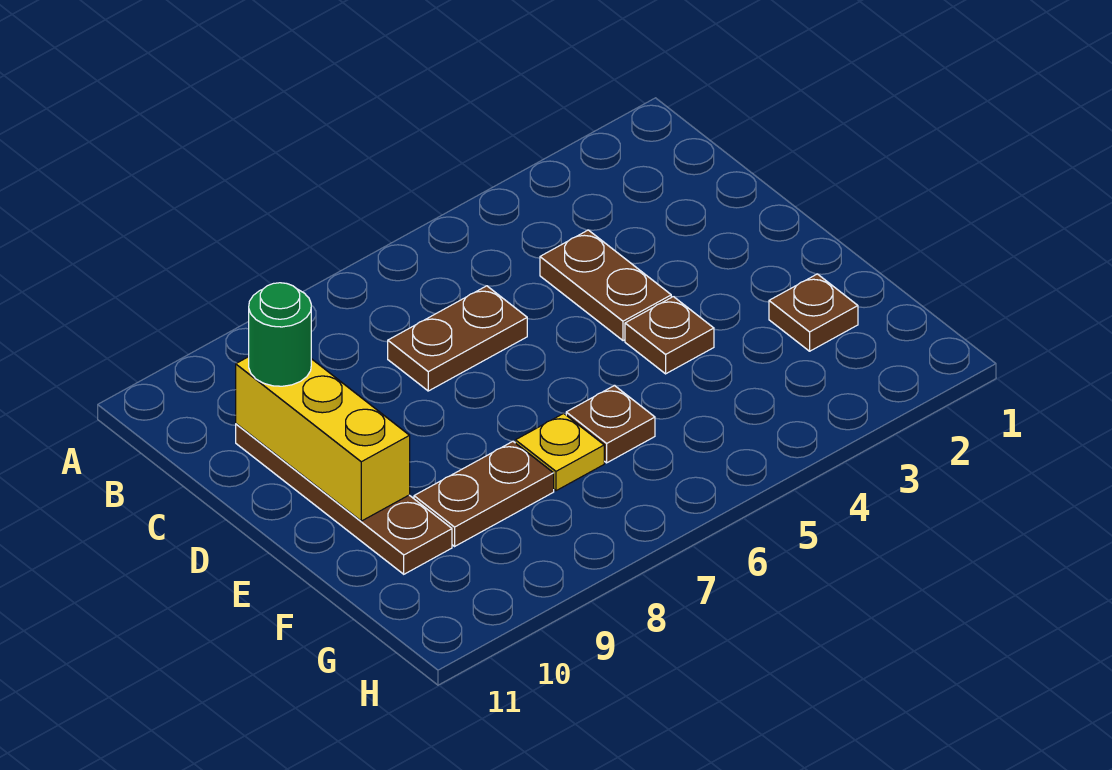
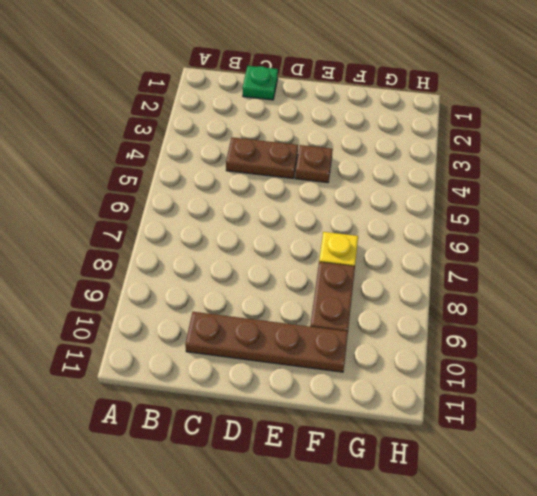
green plate C1 level 1 -> none
none -> brown plate C6:C7 level 1
none -> brown plate F2 level 1

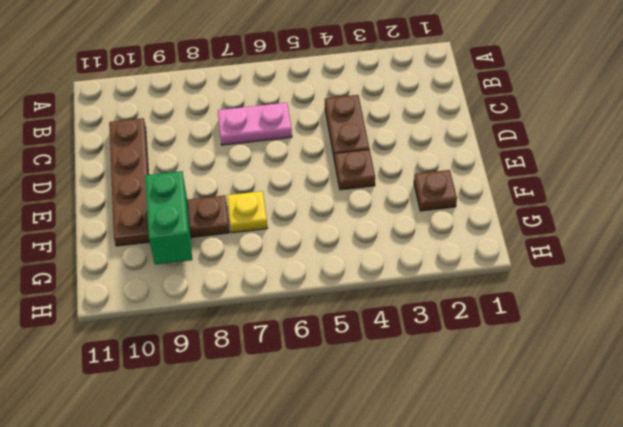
pink plate C6:C7 level 1 -> brown plate C6:C7 level 1
green brick F9:G9 level 2 -> none
none -> brown plate F6 level 1
none -> yellow brick C10:E10 level 2

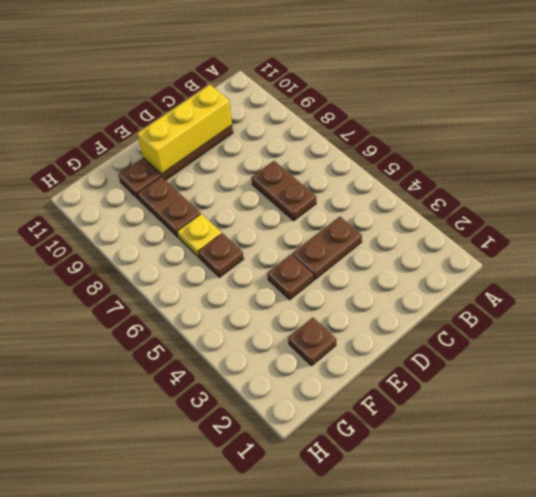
none -> green round brick C10 level 3

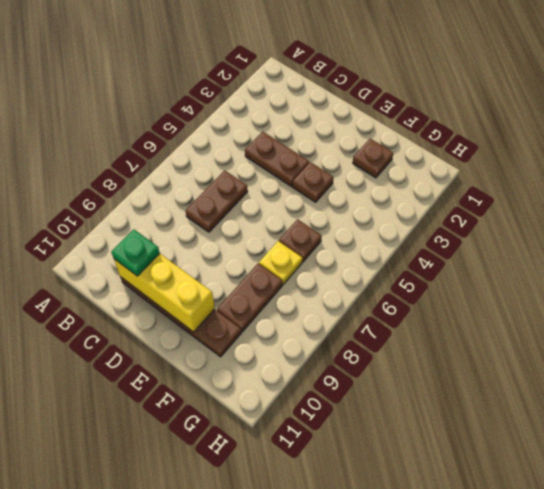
green plate C10 level 3 -> green round brick C10 level 3

